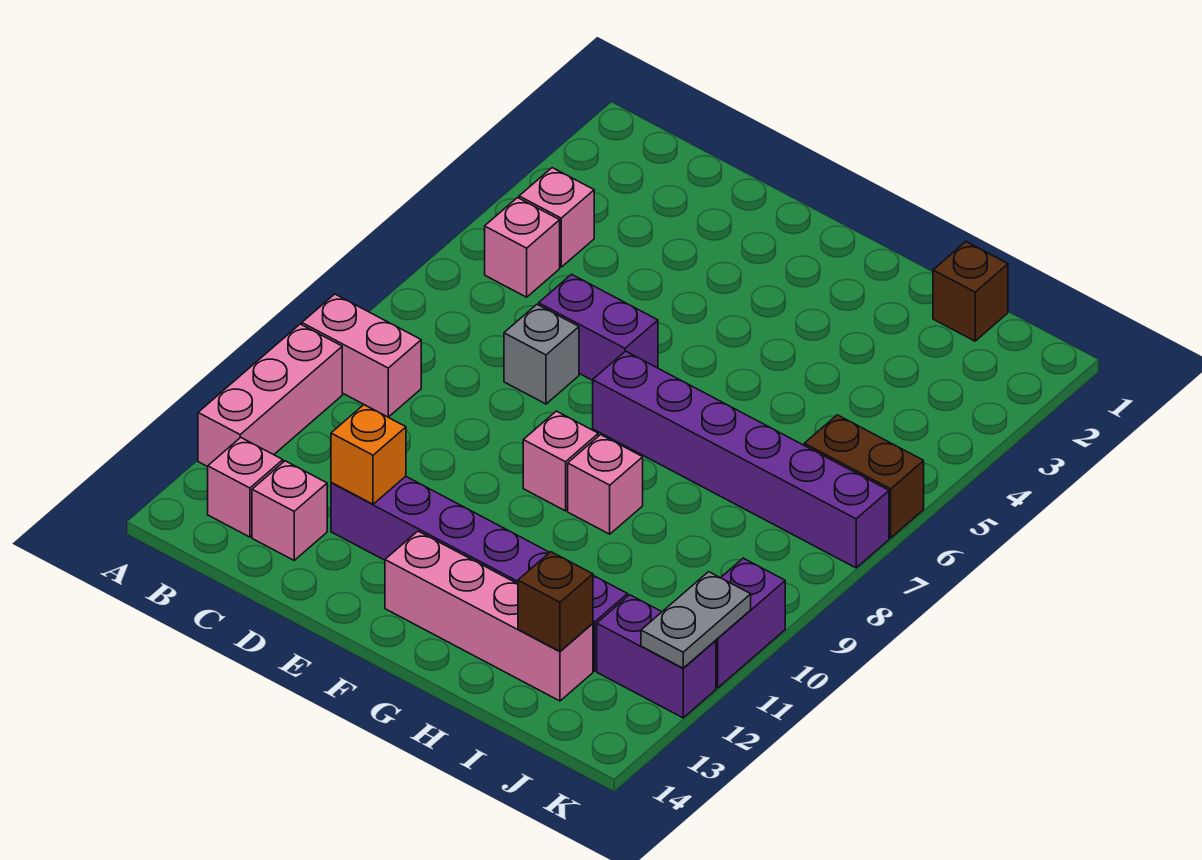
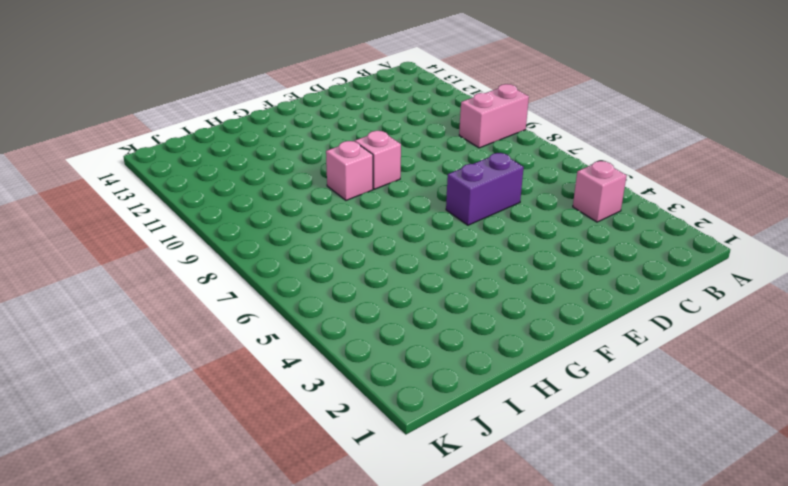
none -> pink brick A10:A12 level 1
none -> pink brick B5 level 1
none -> pink brick B13 level 1

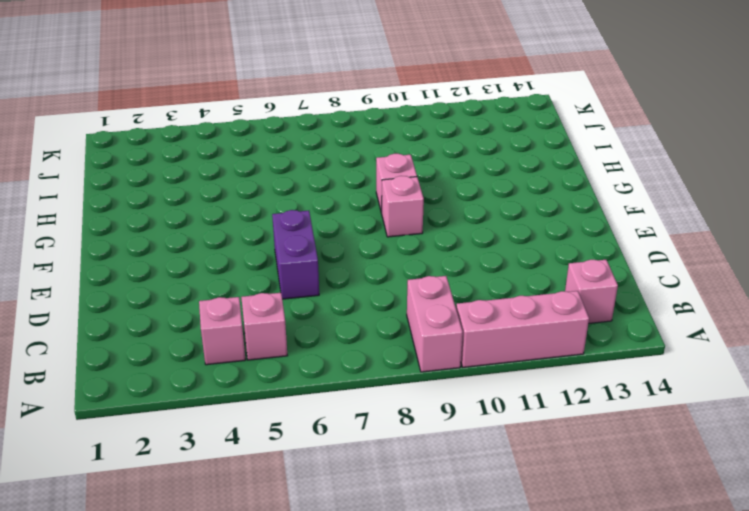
none -> pink brick C13 level 1
none -> grey brick D7 level 1
none -> purple brick D12:I12 level 1

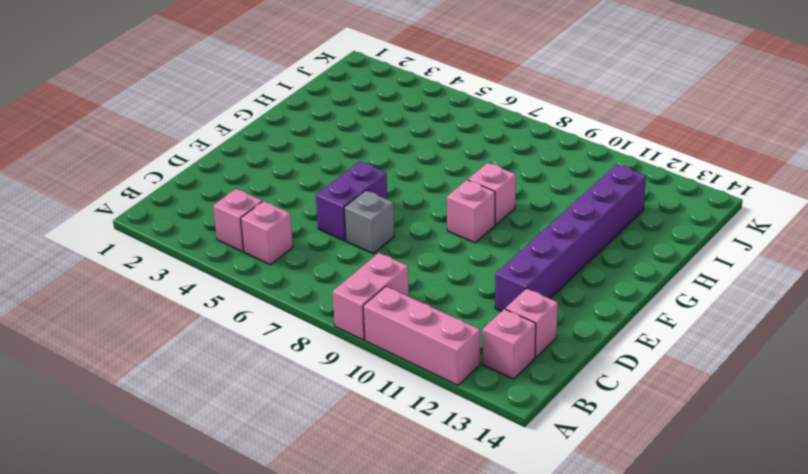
none -> purple brick F7:K7 level 1
none -> pink brick F13:I13 level 1
none -> brown brick I1 level 1

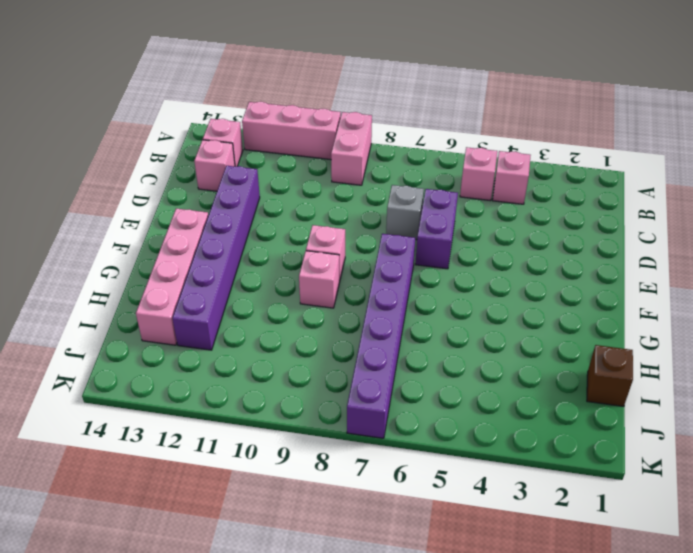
none -> brown brick J6:K6 level 1
none -> purple brick J12:K12 level 1
none -> purple brick K10:K11 level 1

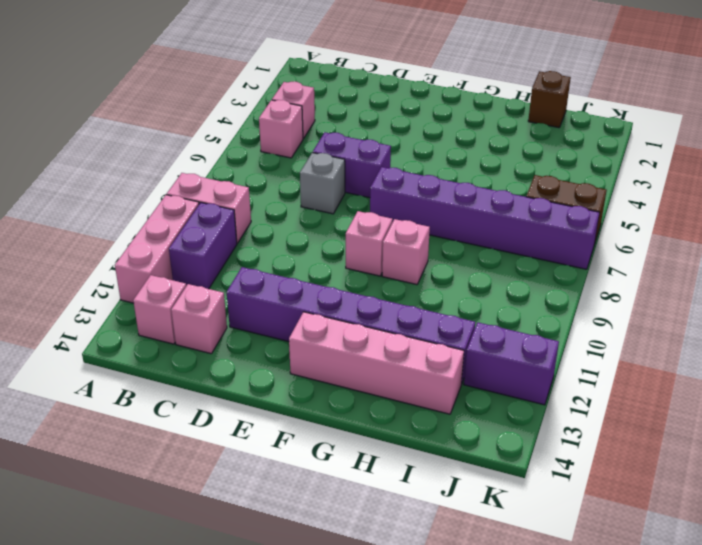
purple brick B10:B11 level 1 -> purple brick K10:K11 level 1
none -> orange brick D12 level 2
none -> brown brick I13 level 2
none -> grey plate K11:K12 level 2

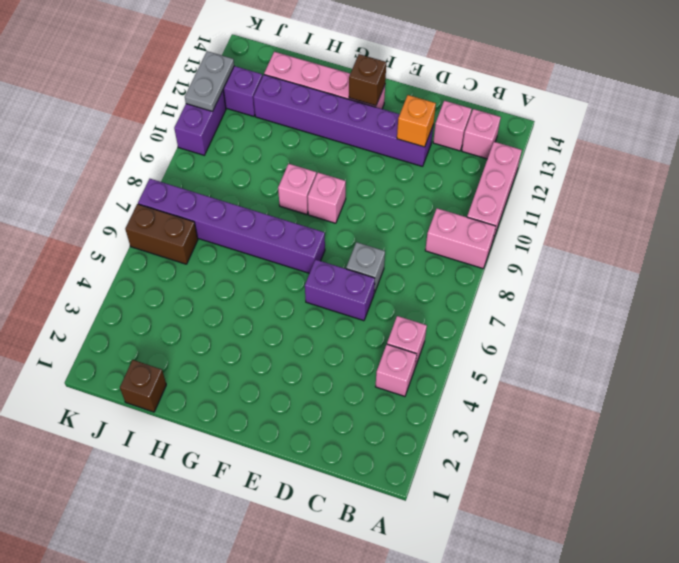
brown brick F13 level 2 -> brown brick I13 level 2

